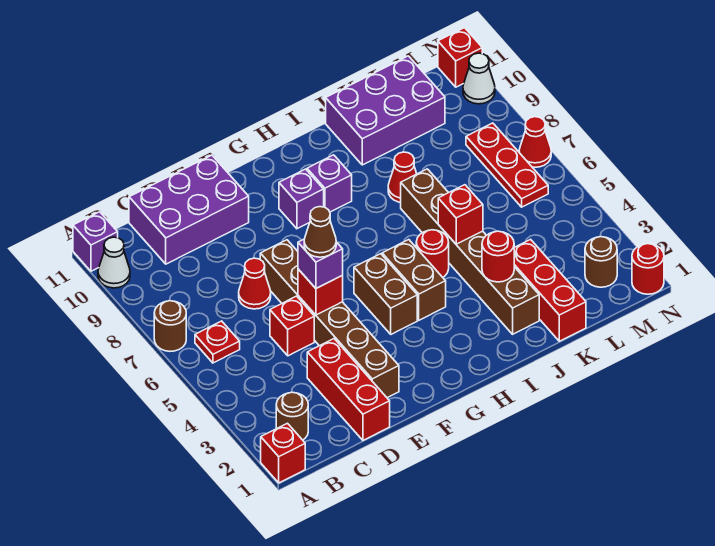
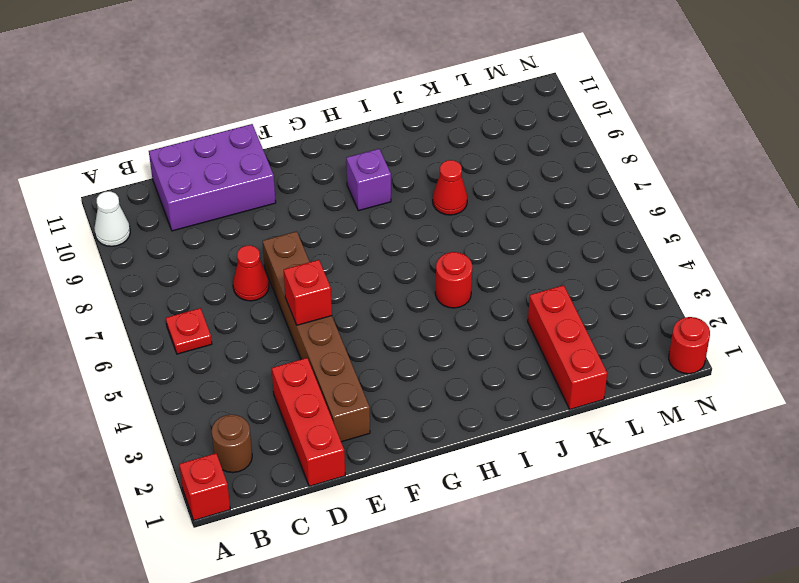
none -> brown round brick A7 level 1
none -> purple brick A11 level 1
none -> red brick D5 level 1
none -> brown brick G4:G5 level 1

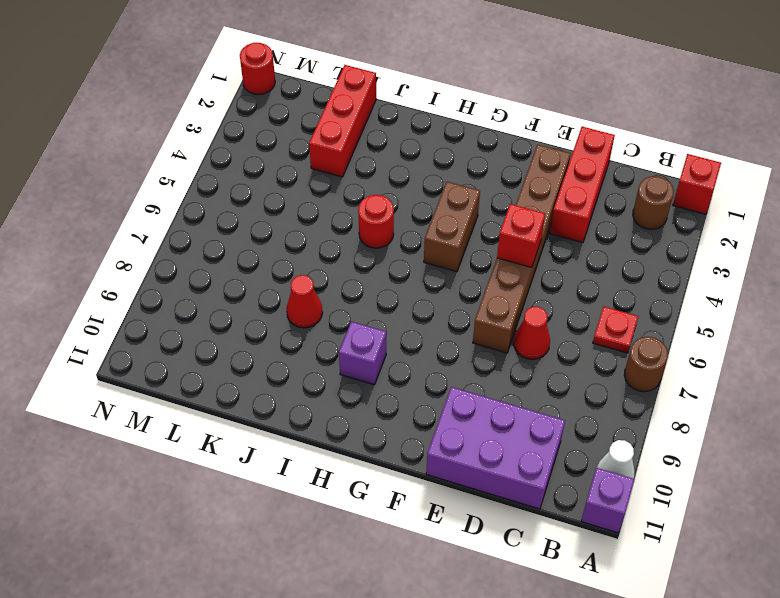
none -> red brick D5 level 1
none -> purple brick G9 level 1
none -> brown brick H4:H5 level 1
none -> brown brick J2:J7 level 1

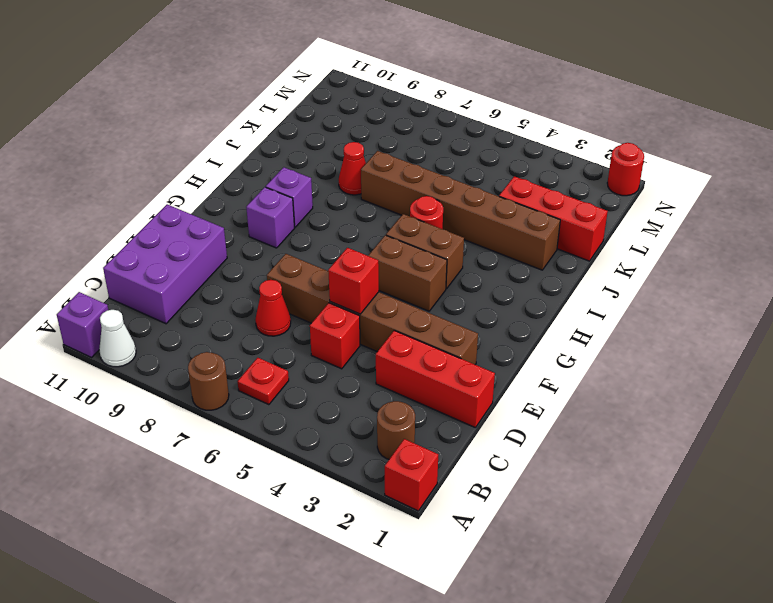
none -> purple brick J10:L11 level 1
none -> brown round brick M2 level 1
none -> red plate M6:M8 level 1
none -> red cone N7 level 1

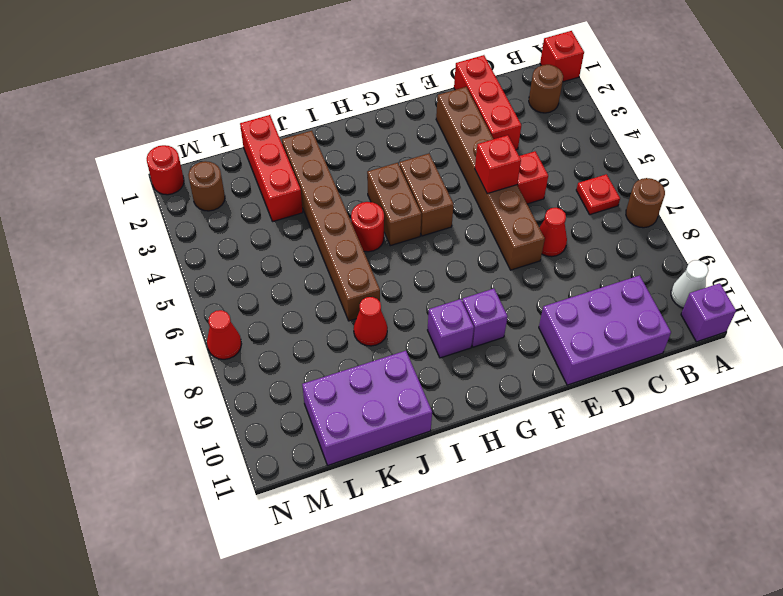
none -> red plate M6:M8 level 1
none -> white cone N10 level 1
none -> red brick N11 level 1
none -> red round brick J3 level 2

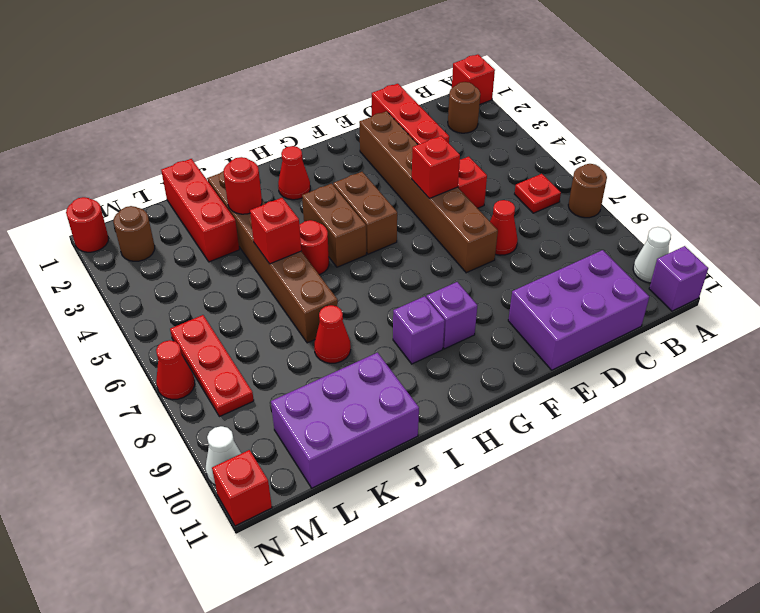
red cone H2 level 1 -> none
none -> purple brick E5 level 3
none -> brown cone E5 level 4

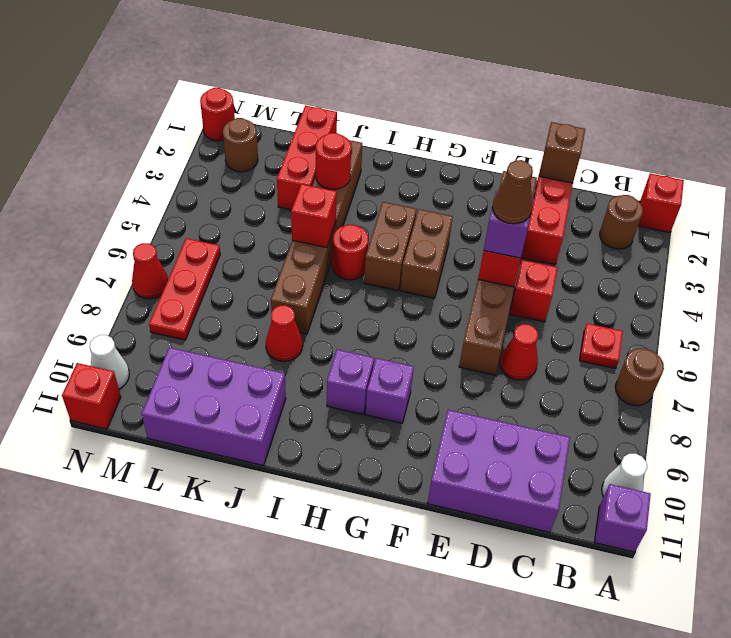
brown brick D1 level 2 -> none

